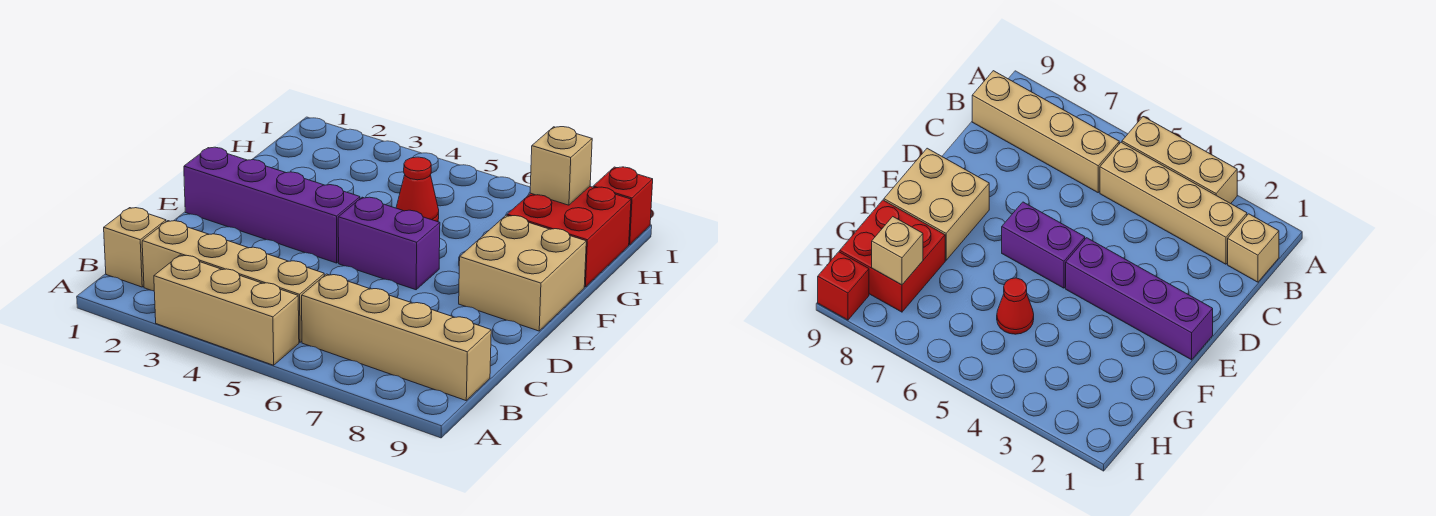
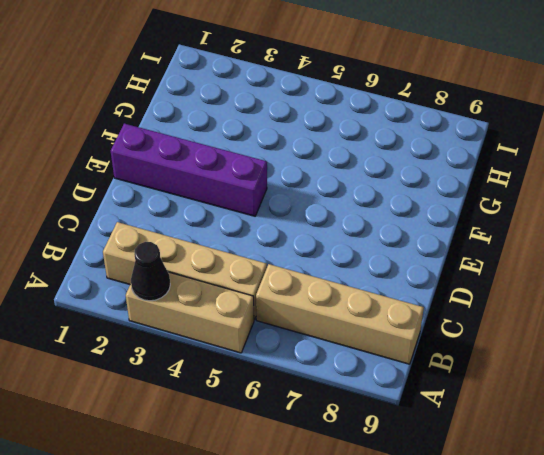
black cone A3 level 2 -> none
none -> tan brick B1 level 1
none -> purple brick E5:E6 level 1

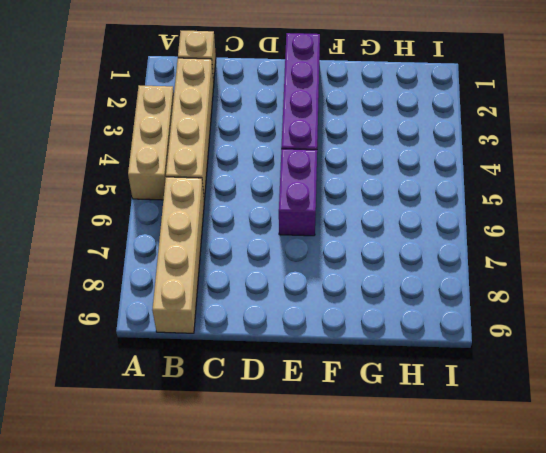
none -> tan brick E8:F9 level 1
none -> red cone G5 level 1

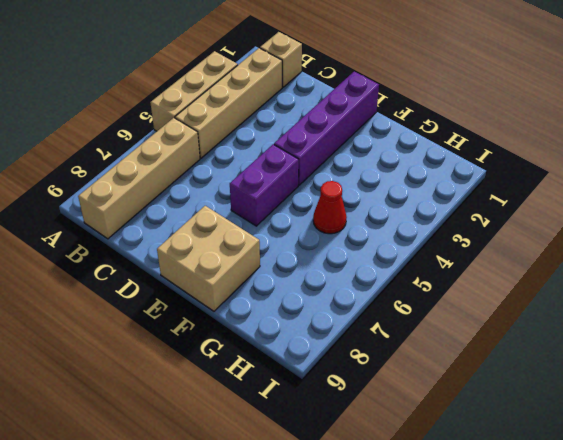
none -> red brick G8:H9 level 1
none -> red brick I9 level 1

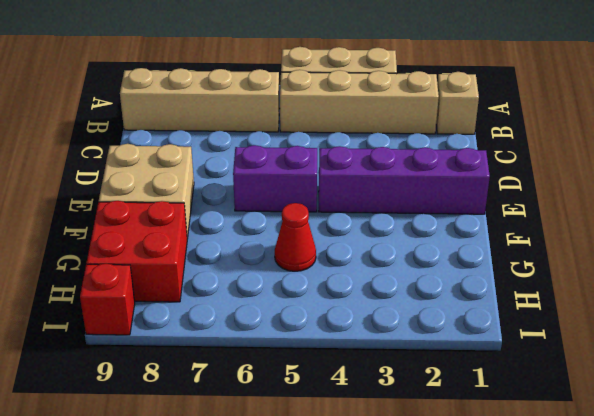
none -> tan brick H8 level 2

